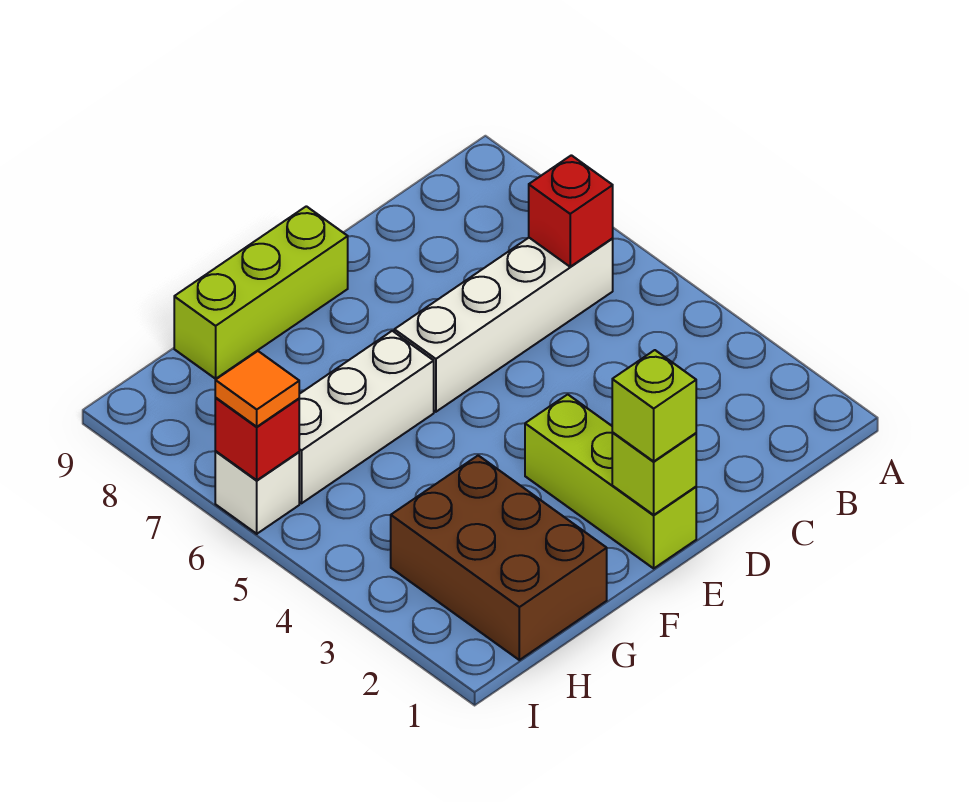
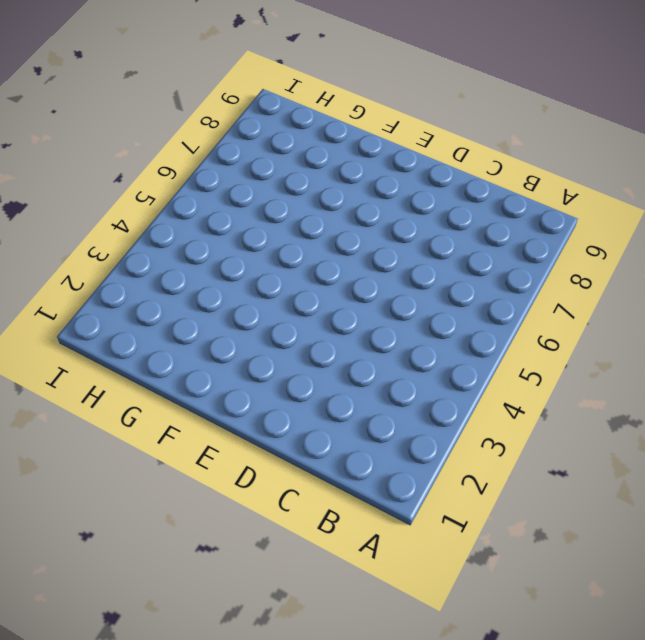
none -> white brick B6:E6 level 1
none -> lime brick E1:E3 level 1

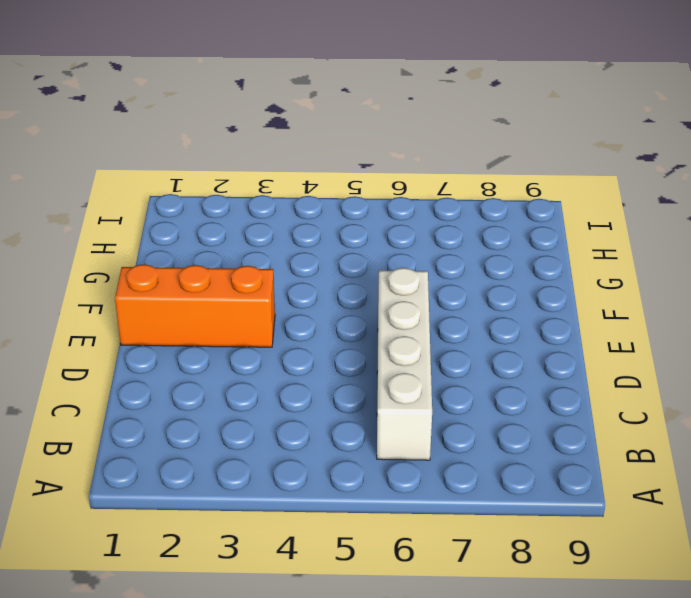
orange brick E1:E3 level 1 -> lime brick E1:E3 level 1
none -> lime brick E9:G9 level 1
none -> white brick F6:H6 level 1

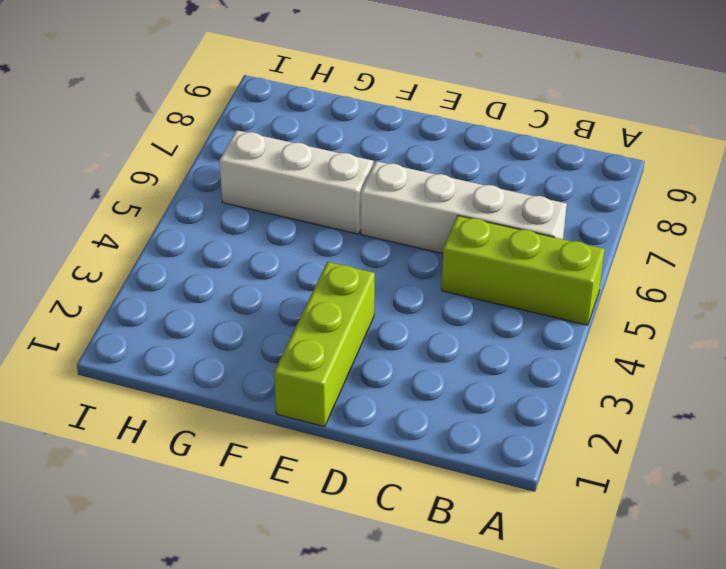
lime brick A5:C5 level 1 -> lime brick E9:G9 level 1
none -> brown brick G1:H3 level 1
none -> white brick I6 level 1

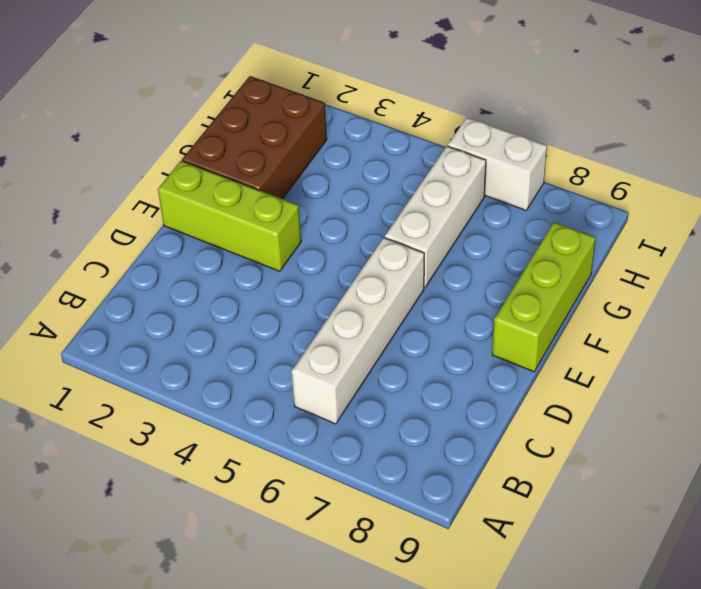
brown brick F1:H2 level 1 -> brown brick G1:H3 level 1
white brick I6:I7 level 1 -> white brick I6 level 1
none -> red brick B6 level 2
none -> lime brick E1 level 2

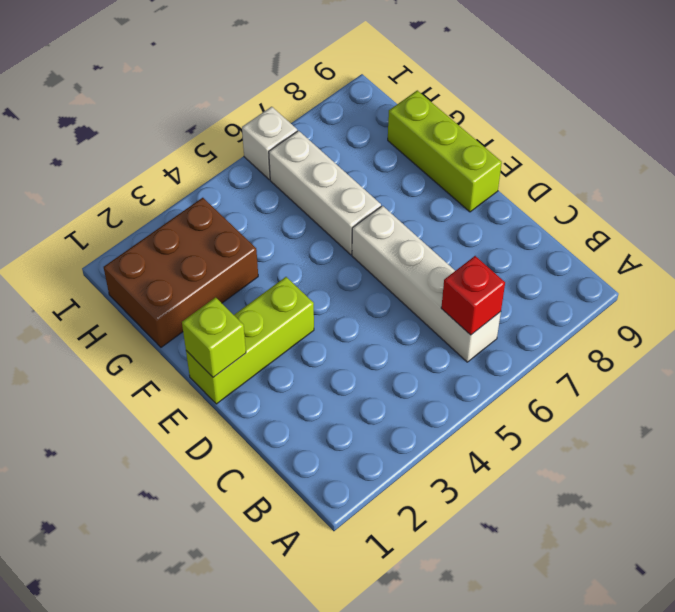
none -> red brick I6 level 2
none -> lime brick E1 level 3

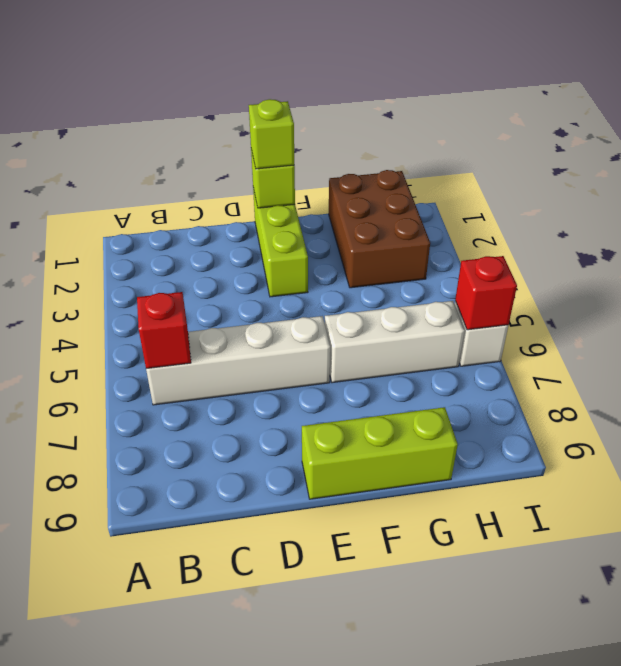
none -> orange tile I6 level 3

